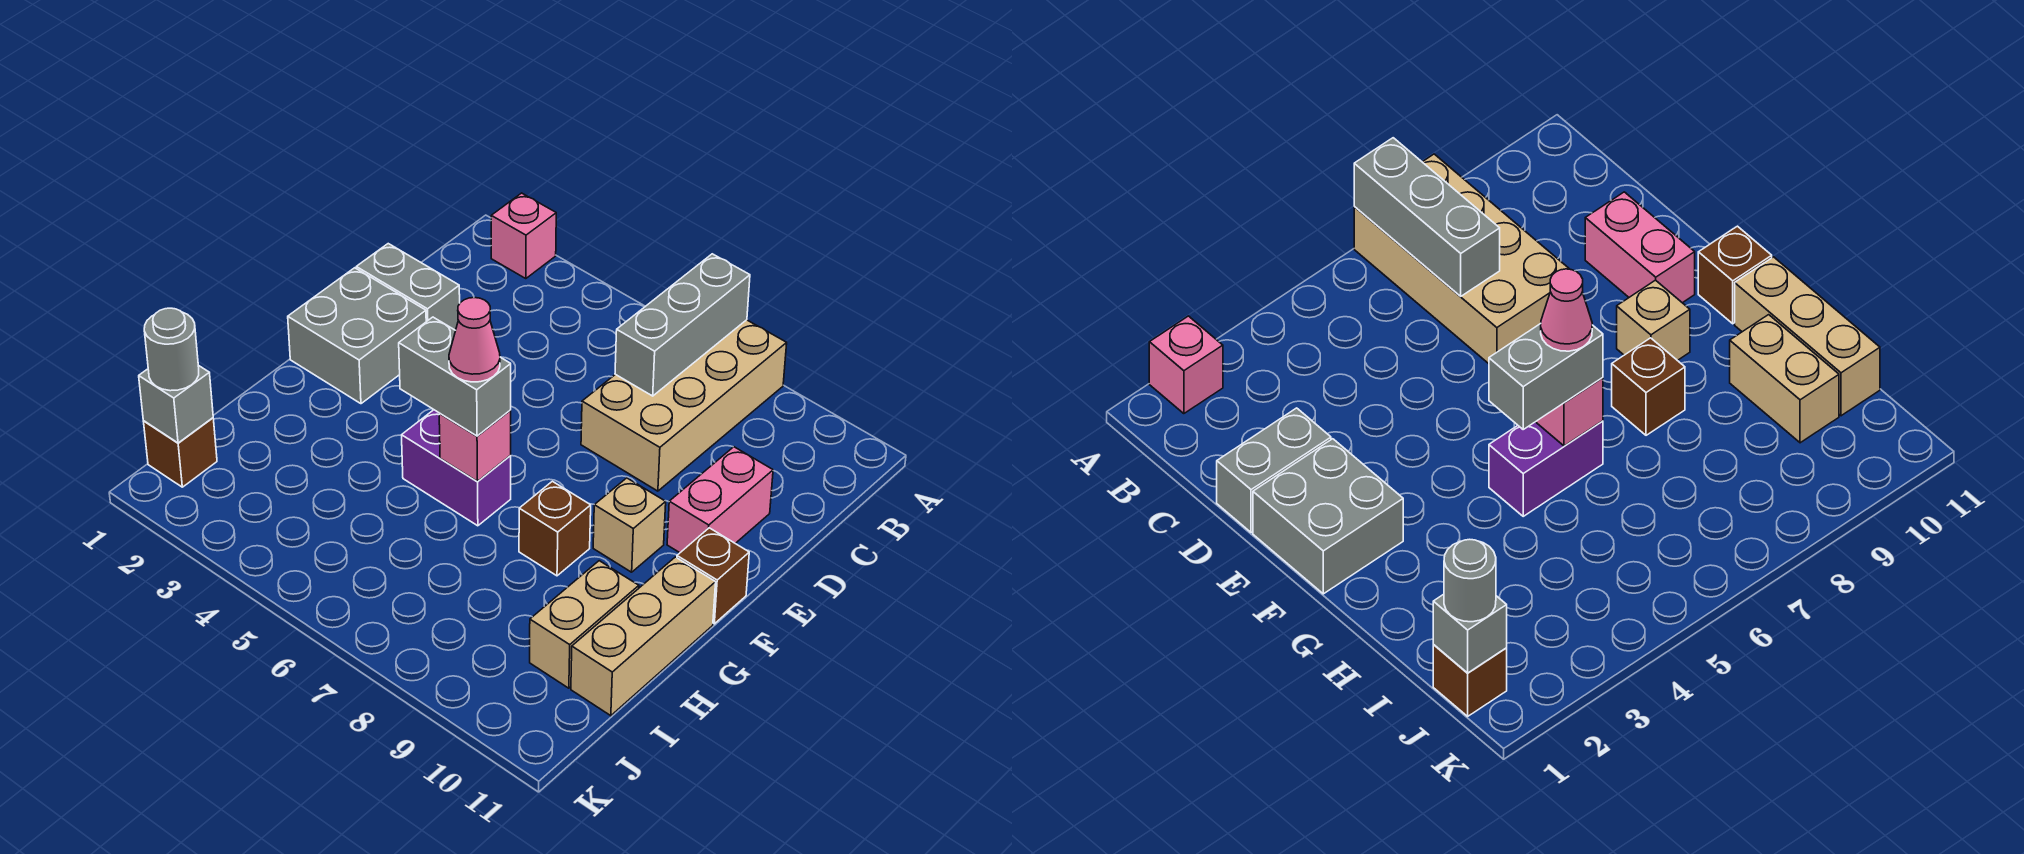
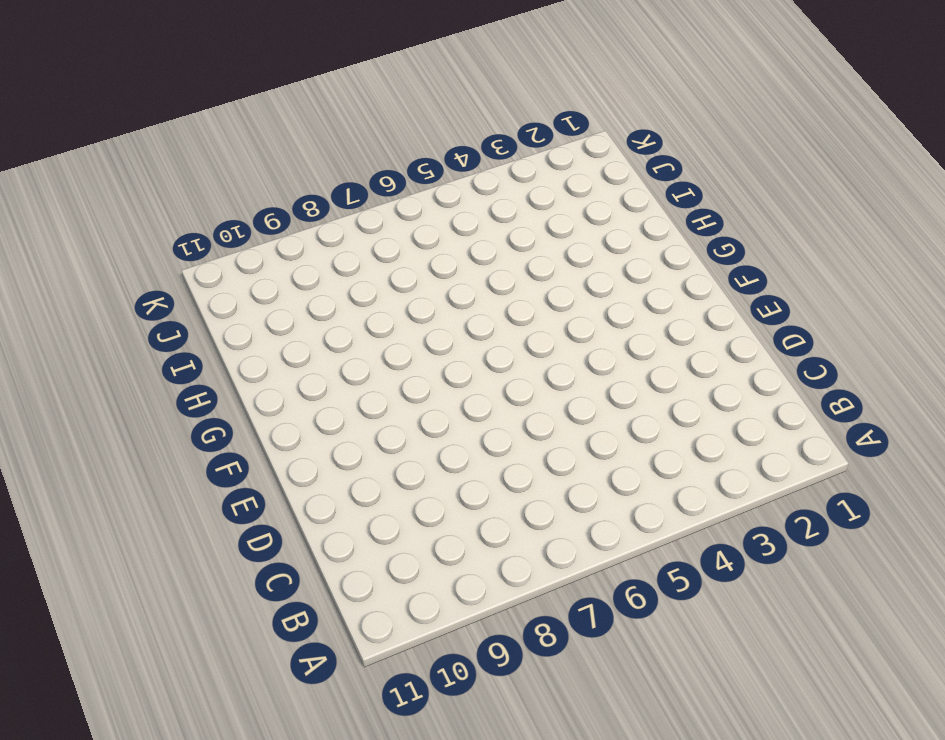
none -> pink brick A2 level 1
none -> tan brick A7:D8 level 1
none -> grey brick D1:D2 level 1

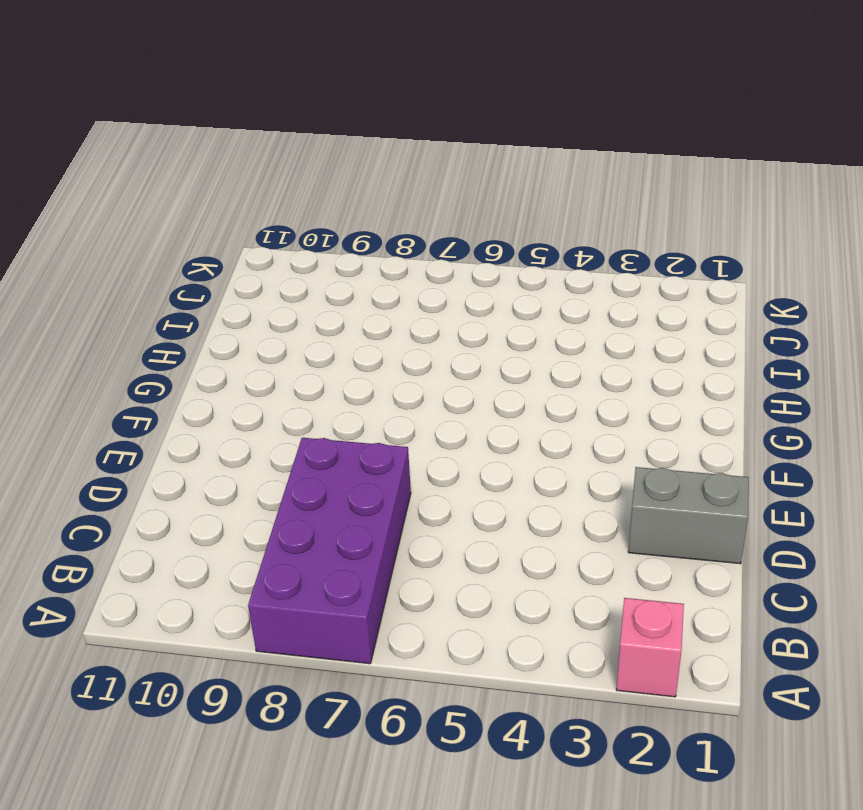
purple brick A7:D8 level 1 -> tan brick A7:D8 level 1
none -> pink brick D10:E10 level 1
none -> grey brick E1:F2 level 1
none -> tan brick F9 level 1

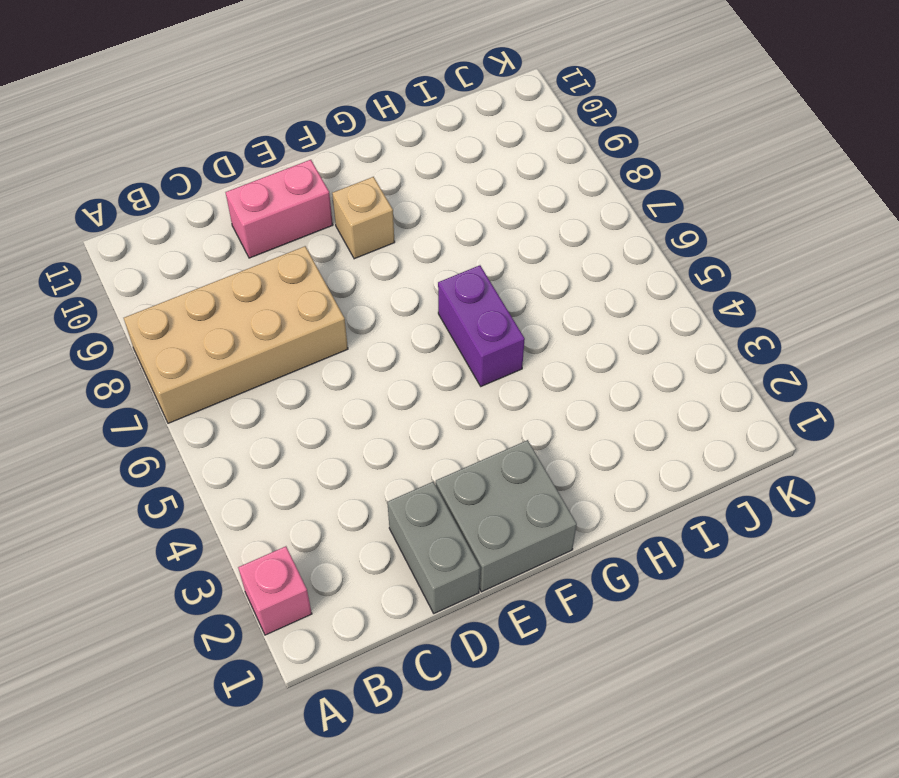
none -> brown brick F11 level 1
none -> brown brick G8 level 1
none -> tan brick G11:I11 level 1

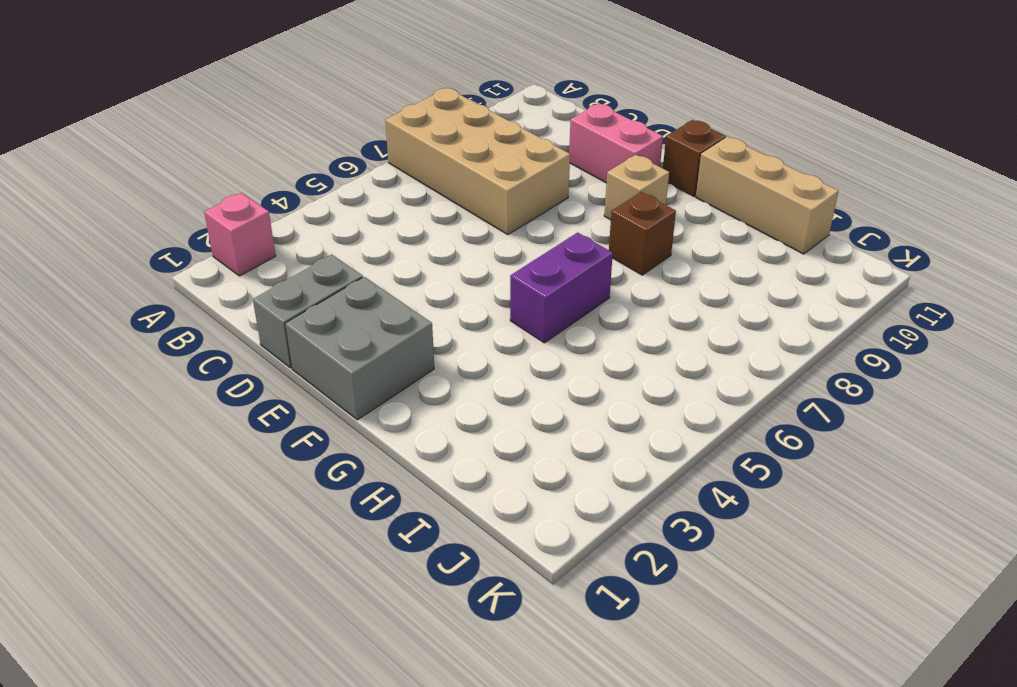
none -> tan brick H10:I10 level 1
none -> brown brick J1 level 1
none -> grey brick A7:C7 level 2

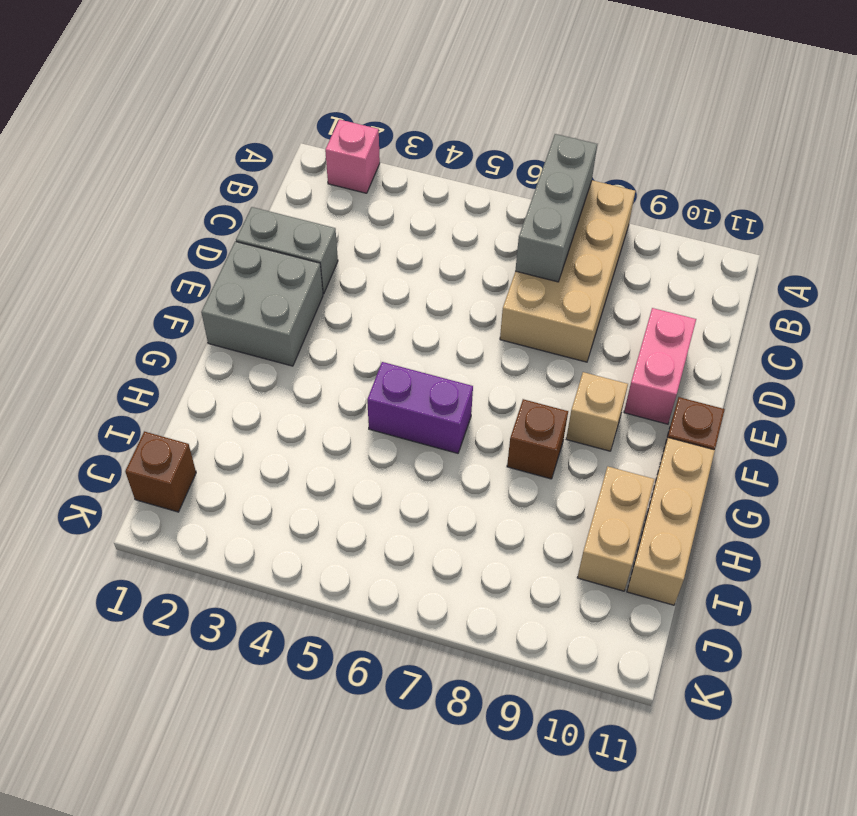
none -> pink brick G6 level 2
none -> grey brick J1 level 2
none -> grey brick G5:G6 level 3

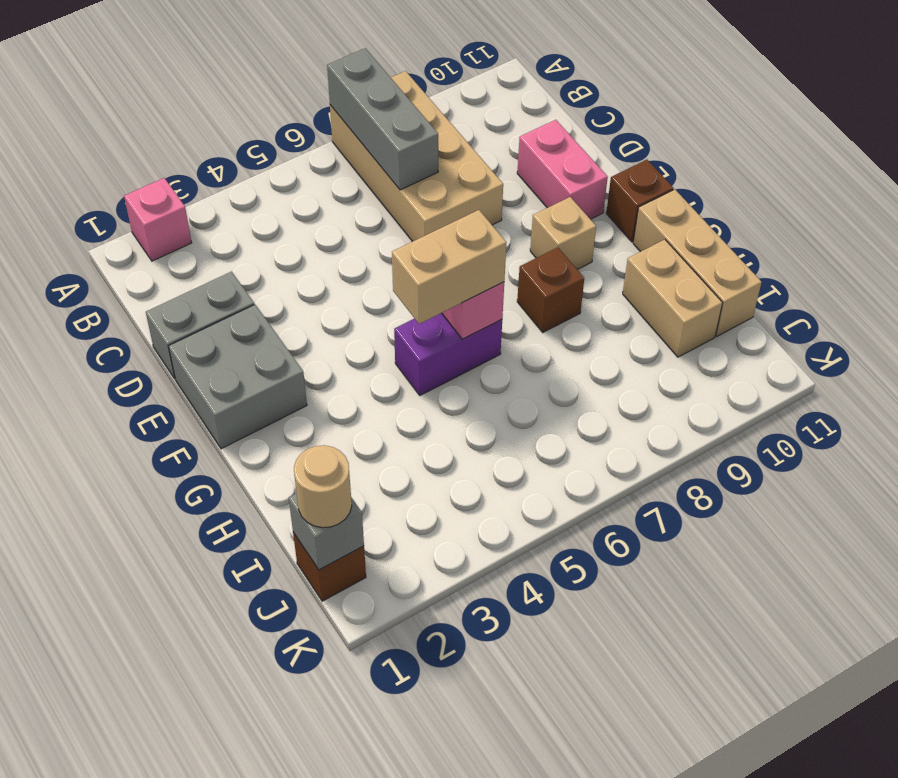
tan brick G5:G6 level 3 -> grey brick G5:G6 level 3
tan round brick J1 level 3 -> grey round brick J1 level 3
none -> pink cone G6 level 4

